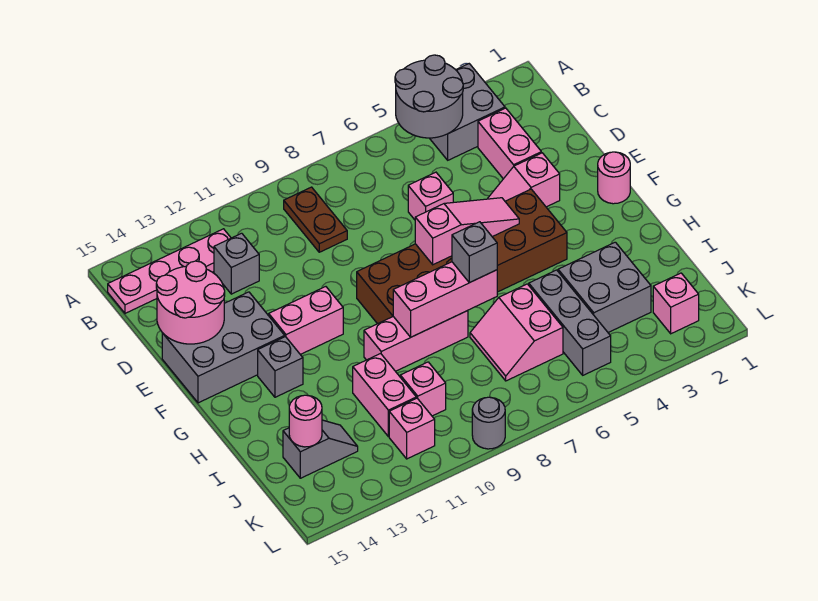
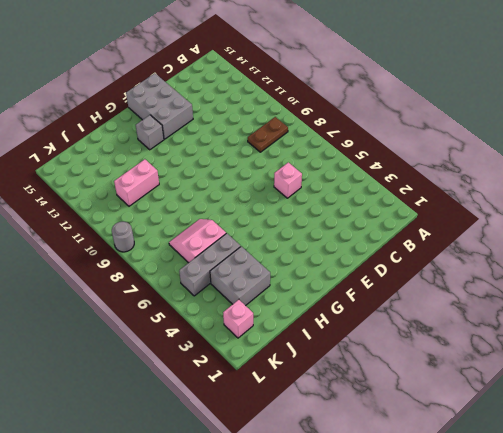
none -> grey brick A3:B4 level 1
none -> pink plate B12:B15 level 1
none -> pink brick C3:D3 level 1

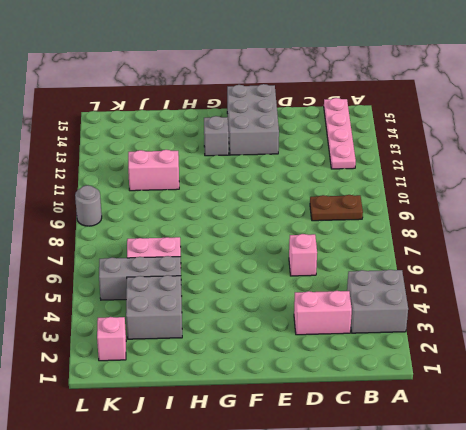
none -> grey brick C12 level 1
none -> pink slope E3:E4 level 1 top 3
none -> pink round brick F1 level 1

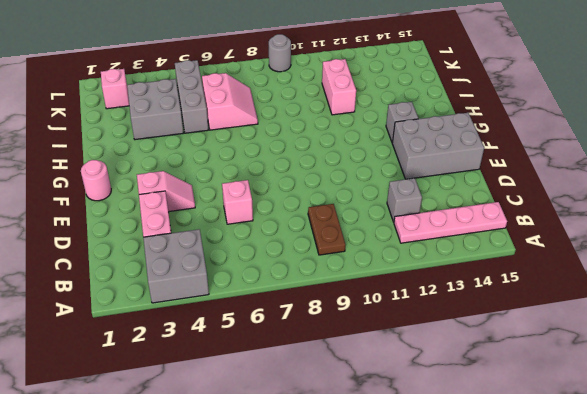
none -> brown brick F4:G9 level 1
none -> pink brick F11:F12 level 1
none -> pink brick H8:H10 level 1

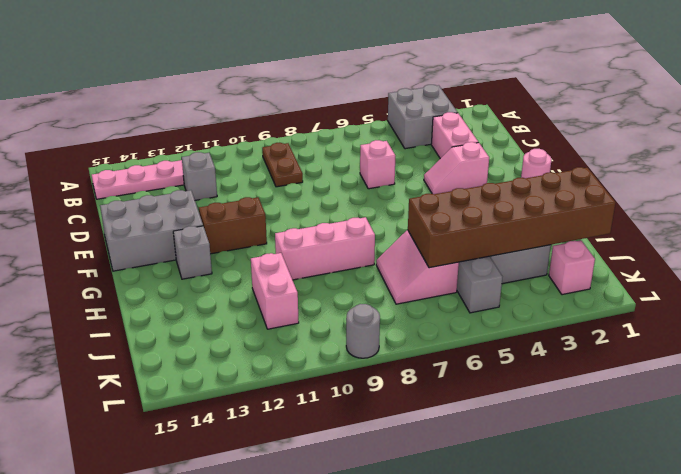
brown brick F11:F12 level 1 -> pink brick F11:F12 level 1
brown brick I1:J6 level 2 -> brown brick F4:G9 level 1
none -> pink brick J10 level 1
none -> grey slope J13:J14 level 1 top 14
none -> pink brick K11 level 1

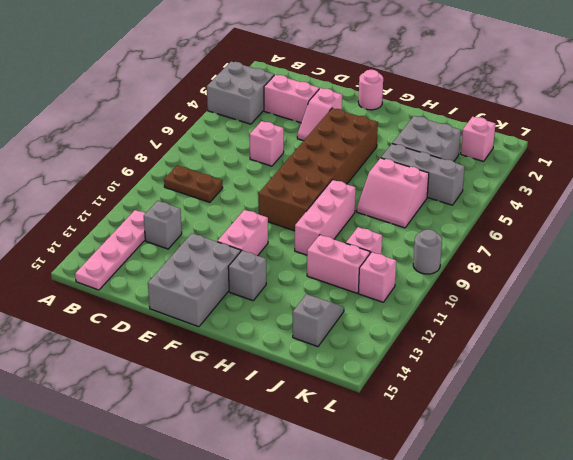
none -> grey round brick A4:B5 level 2
none -> pink round brick D14:E15 level 2
none -> pink slope F5:F7 level 2 top 7

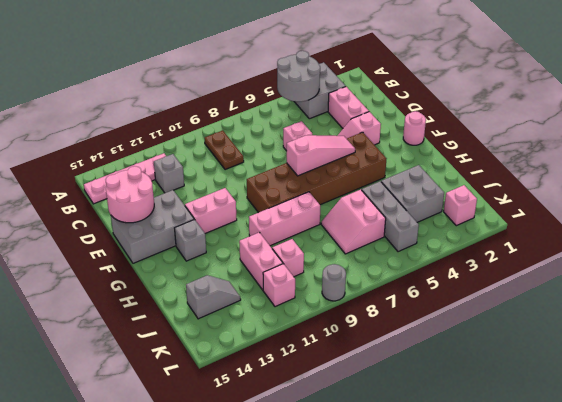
none -> pink brick H7:H9 level 2
none -> pink round brick J14 level 2
none -> grey brick H7 level 3

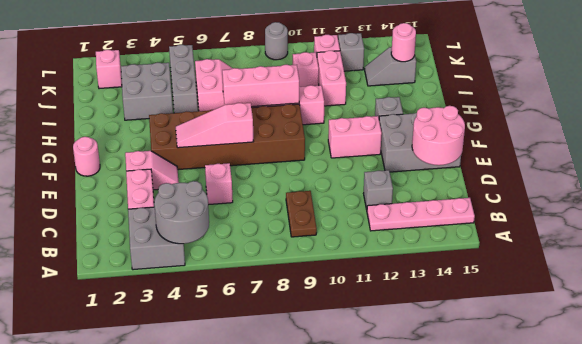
grey brick K12 level 1 -> grey brick H7 level 3

